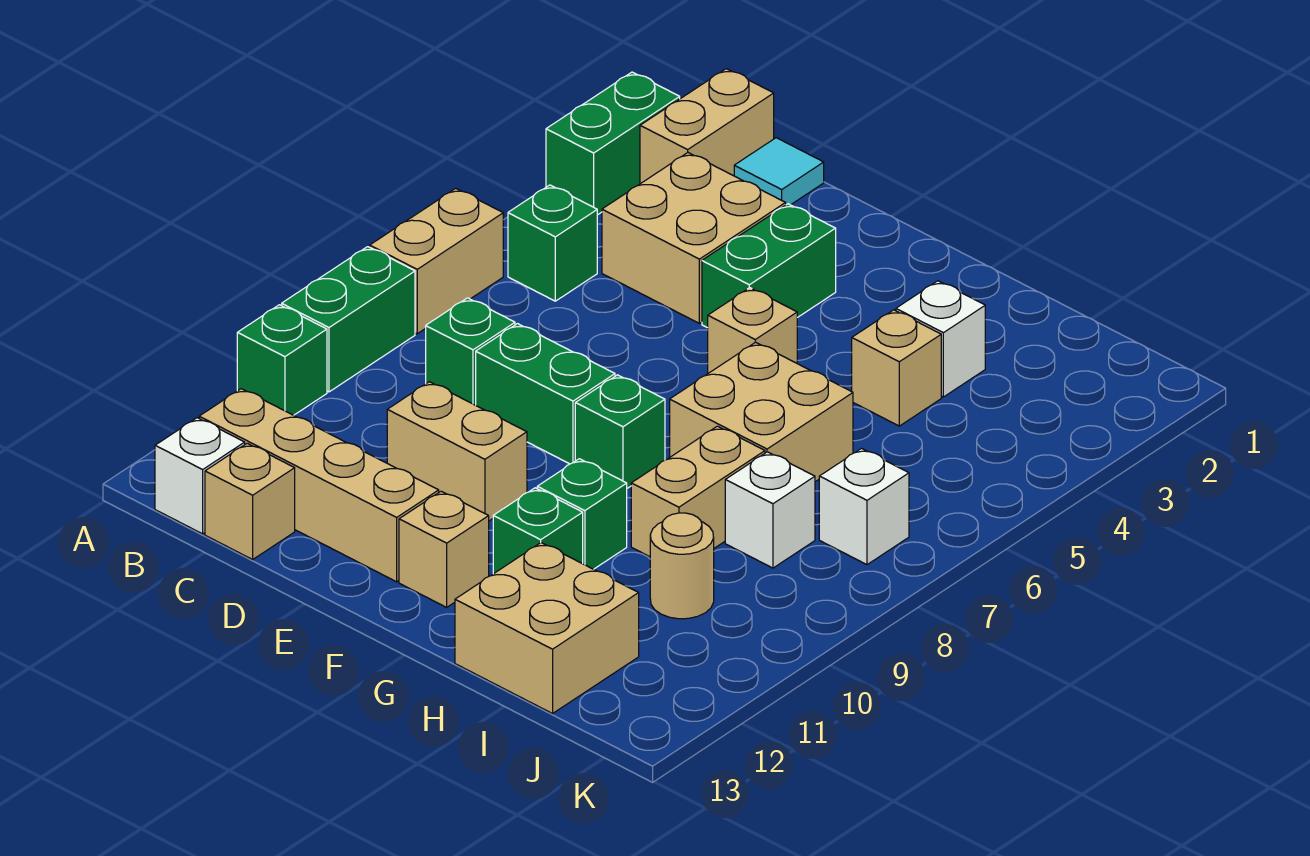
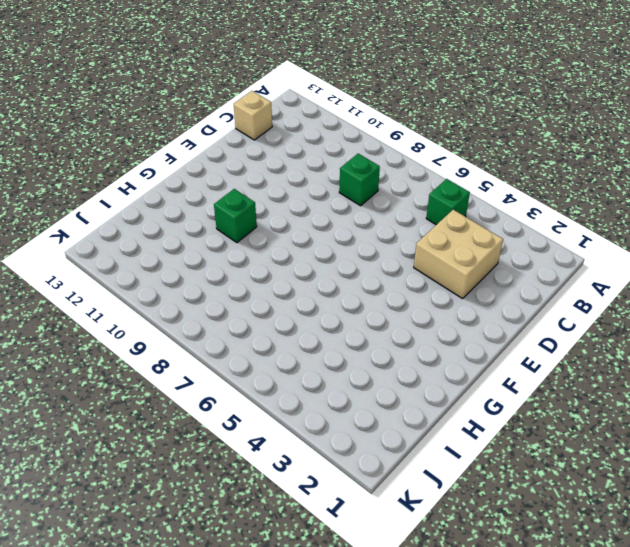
none -> green brick A2:A3 level 1
none -> tan brick A6:A7 level 1
none -> green brick A8:A9 level 1

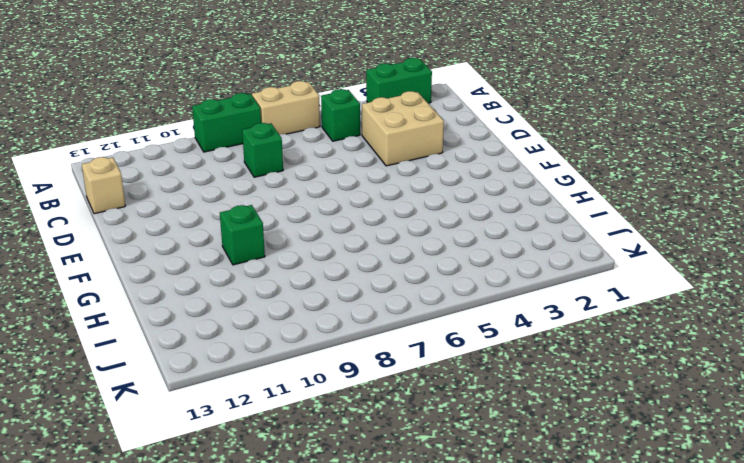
none -> green brick A10 level 1
none -> tan brick B1:B2 level 1
none -> tan brick B12:E12 level 1

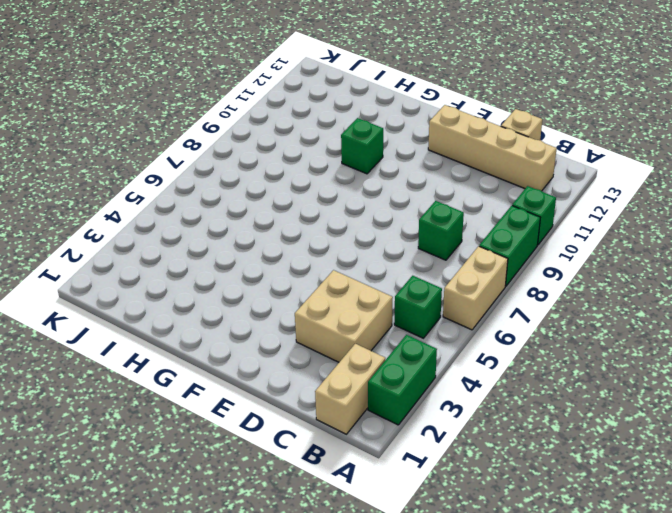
none -> white brick B13 level 1
none -> cyan tile C1 level 1
none -> green brick D8:E8 level 1

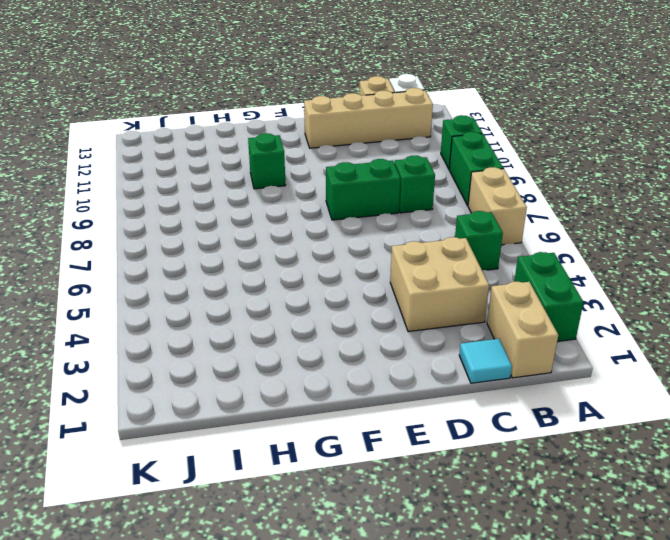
none -> tan brick D10:E10 level 1
none -> green brick E3:E4 level 1
none -> tan brick F5 level 1

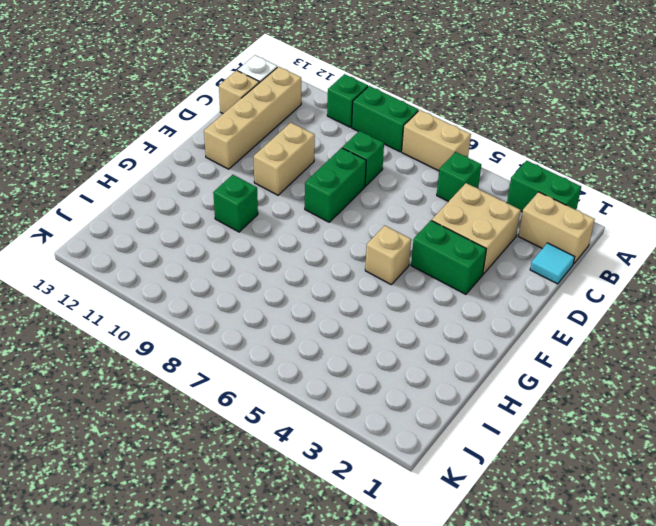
none -> green brick F8 level 1
none -> tan brick F12 level 1
none -> tan brick G6:H7 level 1

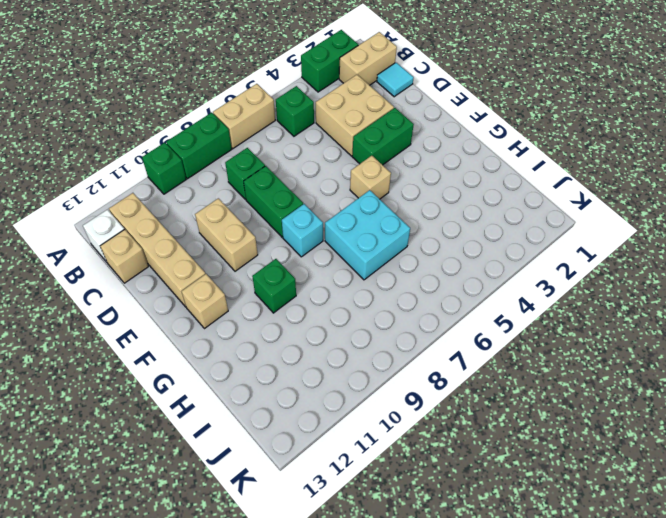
cyan brick F8 level 1 -> green brick F8 level 1
cyan brick G6:H7 level 1 -> tan brick G6:H7 level 1
none -> green brick G11 level 1
none -> white brick H3 level 1
none -> tan brick H4 level 1

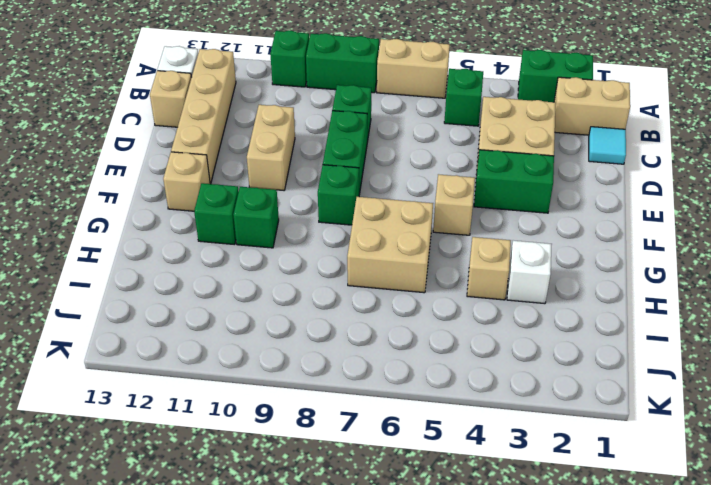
none -> tan brick H8:H9 level 1
none -> tan brick H12:I13 level 1
none -> white brick I8 level 1

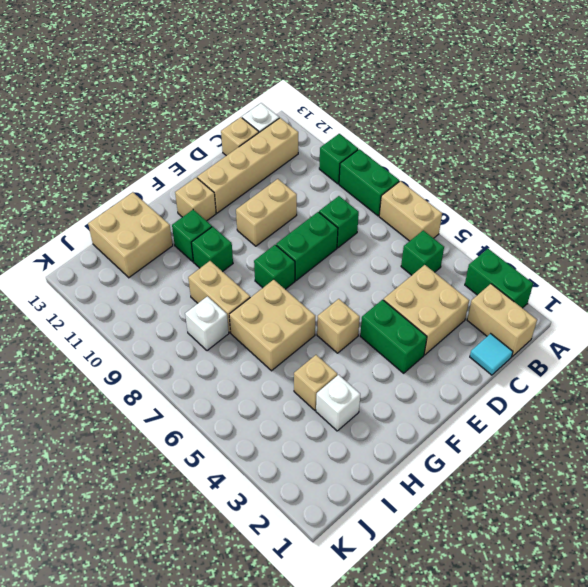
none -> tan round brick I10 level 1
none -> white brick J7 level 1

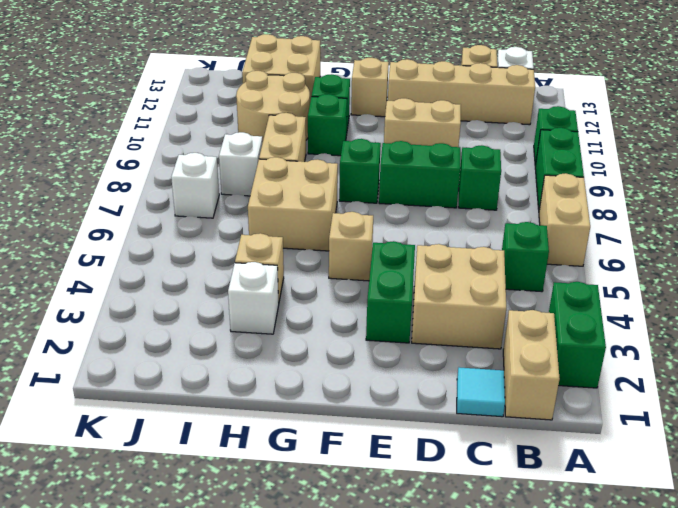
tan round brick H10:I11 level 1 -> tan round brick I10 level 1

